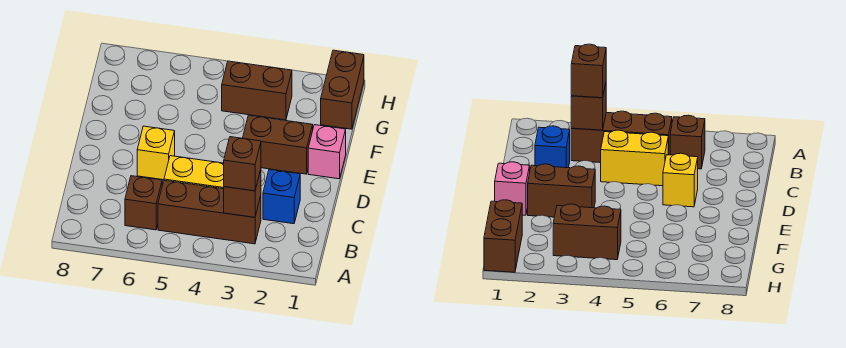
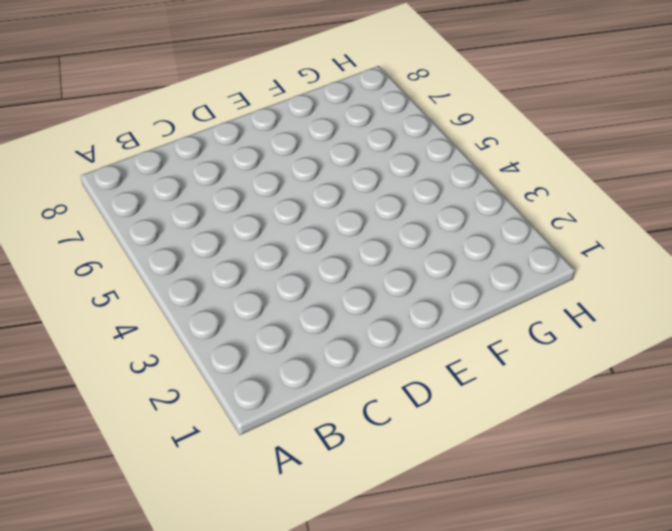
none -> brown brick B3:B5 level 1
none -> brown brick B6 level 1

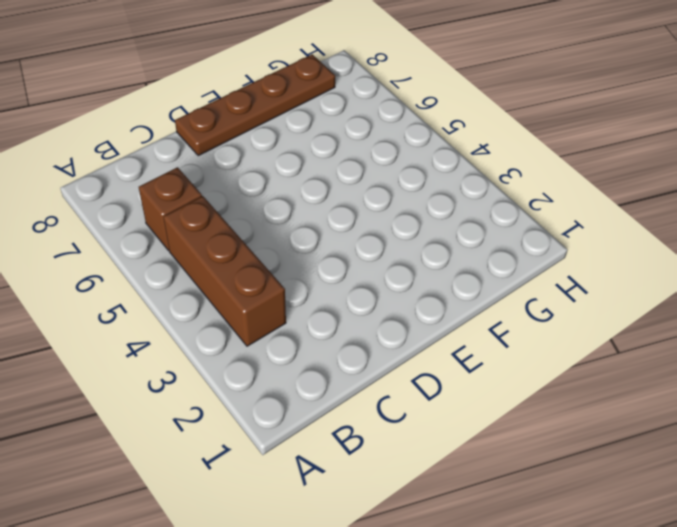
brown plate D8:G8 level 1 -> none
none -> blue brick C2 level 1
none -> yellow brick C4:C5 level 1

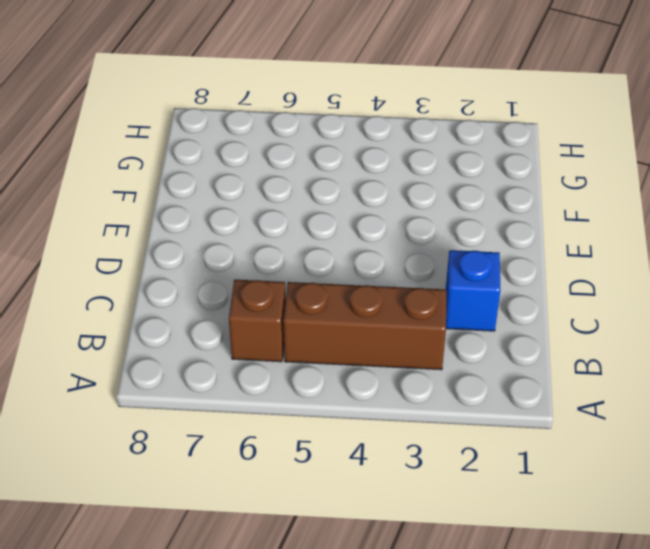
none -> yellow brick C4:C5 level 1
none -> yellow brick D6 level 1

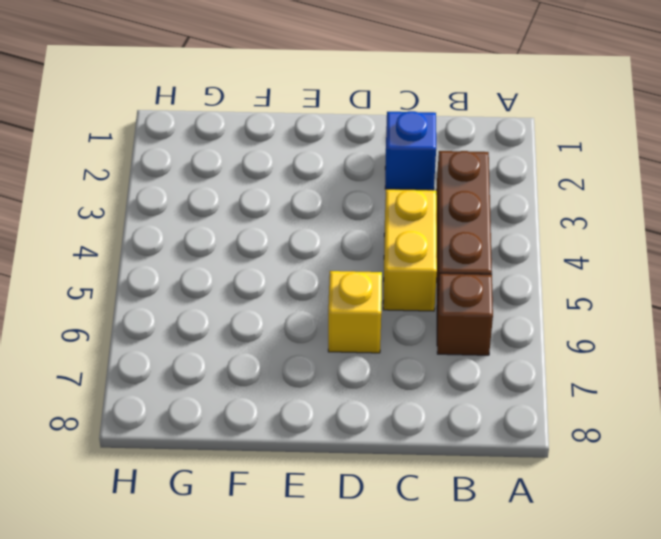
none -> pink brick E1 level 1
none -> brown brick E2:E3 level 1

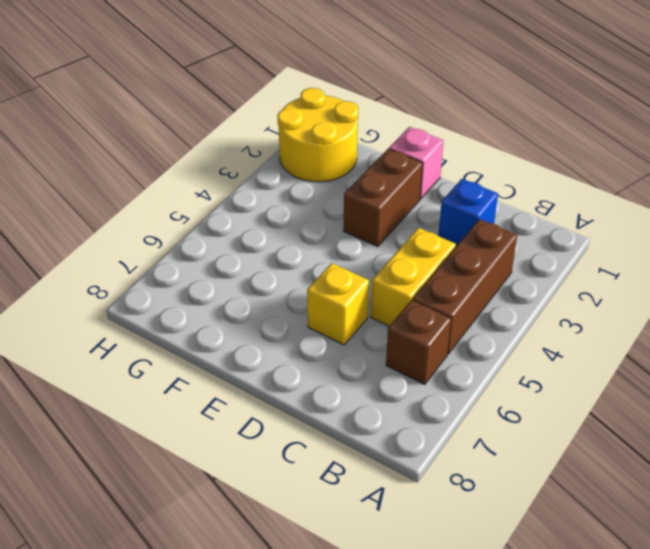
yellow round brick G1:H2 level 1 -> brown brick G1:H1 level 1
none -> brown brick G3:G4 level 1
none -> brown brick B3 level 2

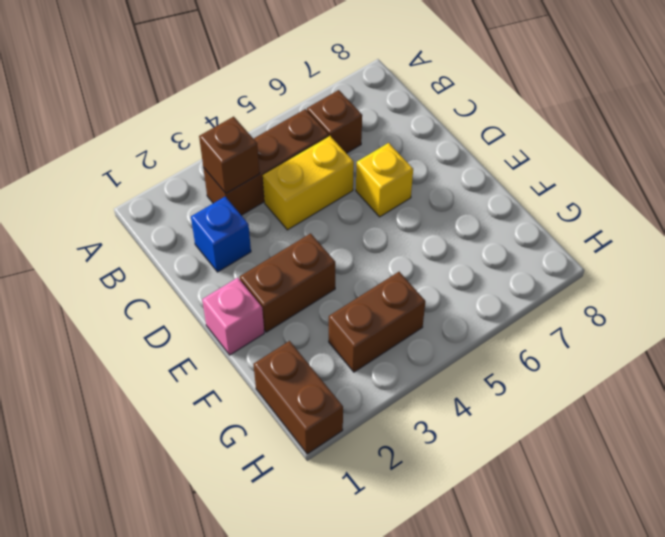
none -> brown brick B3 level 3

